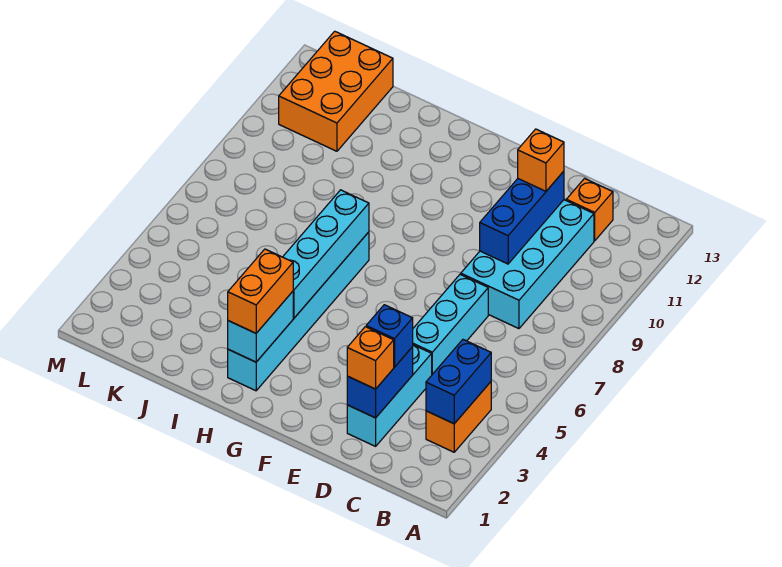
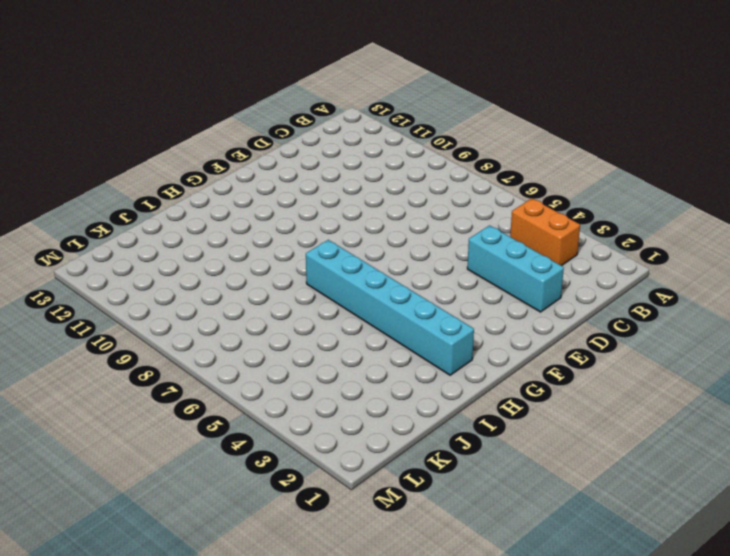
none -> cyan brick C8:D11 level 1
none -> orange brick C12 level 1
none -> cyan brick D5:D7 level 1

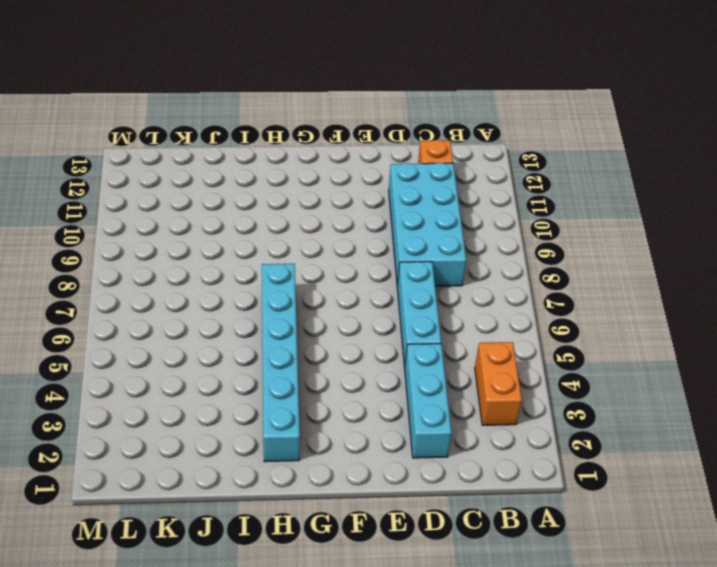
none -> orange brick K11:L13 level 1
none -> blue brick B3:B4 level 2
none -> blue brick D2:D3 level 2

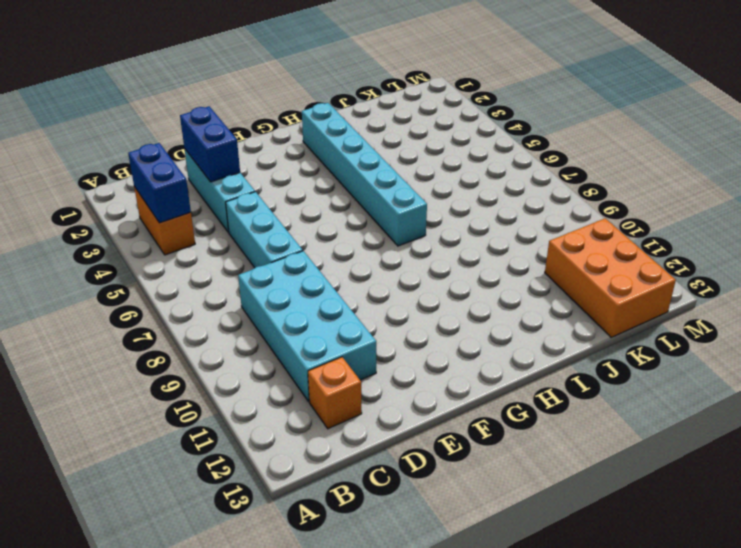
none -> blue brick D9:D11 level 2
none -> cyan brick H2:H3 level 2
none -> cyan brick H4:H7 level 2

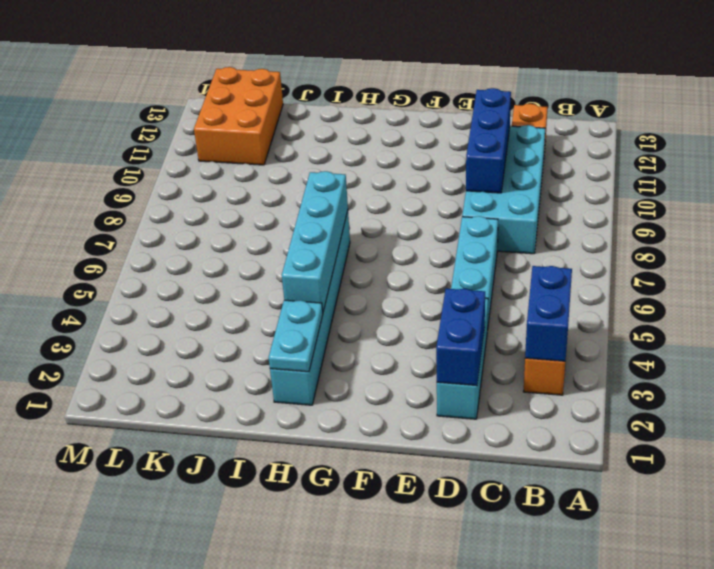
cyan plate H2:H3 level 2 -> cyan brick H2:H3 level 2
none -> orange brick D2 level 3
none -> blue brick D3 level 3
none -> orange brick D11 level 3

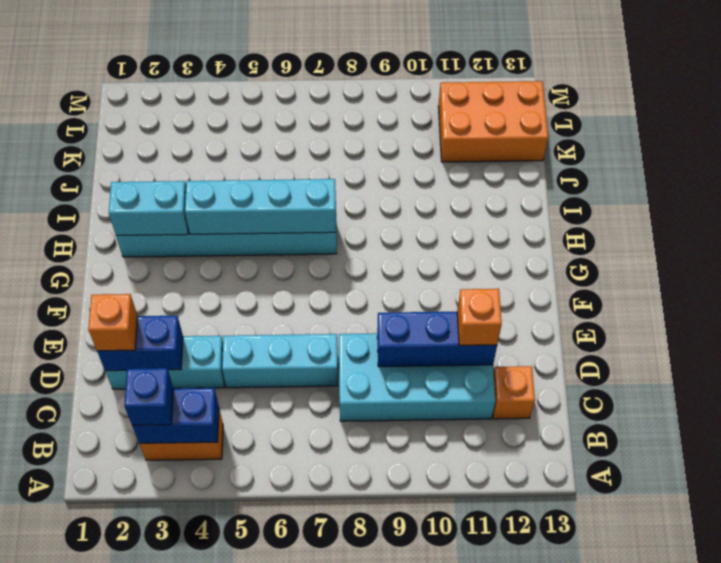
blue brick B3 level 3 -> blue brick D3 level 3
none -> orange brick H2:H3 level 3

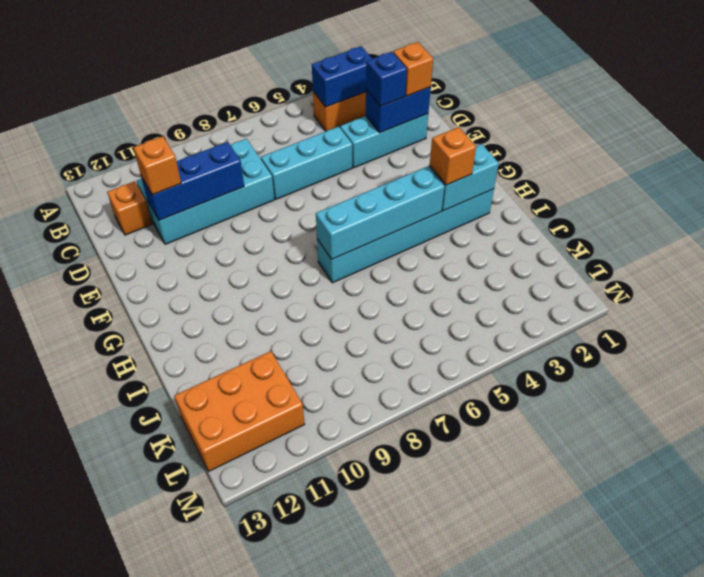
orange brick H3 level 3 -> orange brick H2:H3 level 3

